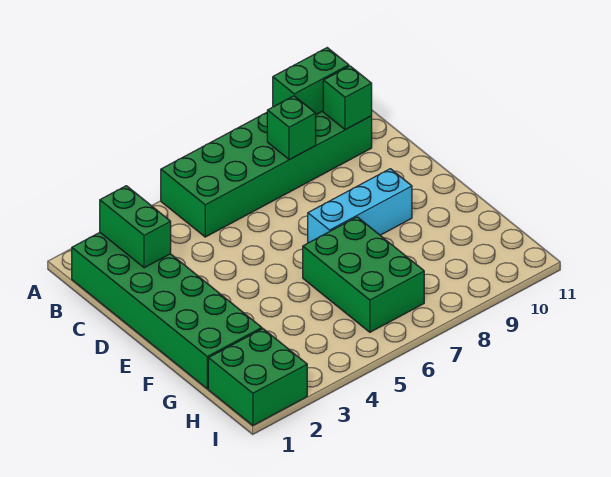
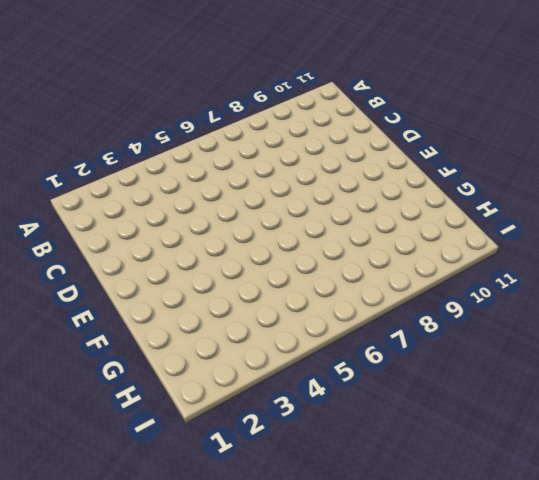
none -> green brick A5:B10 level 1
none -> green brick B1:G2 level 1

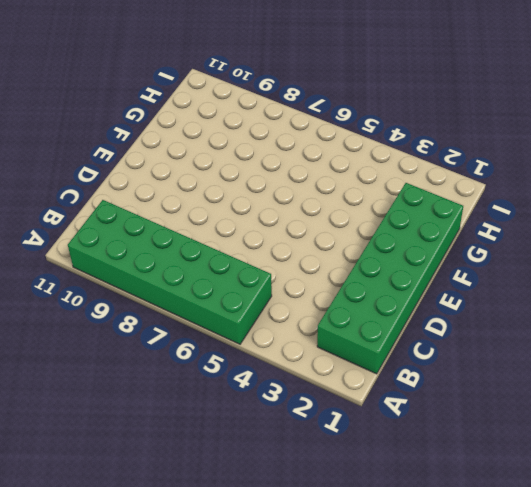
none -> cyan brick E7:E9 level 1
none -> green brick F6:H7 level 1

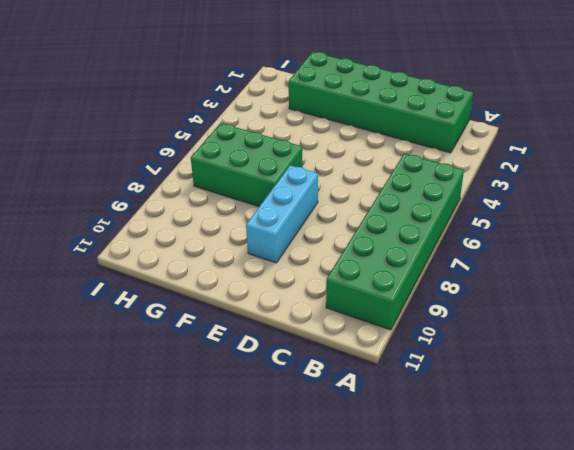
none -> green brick H1:I2 level 1
none -> green brick A9:A10 level 2

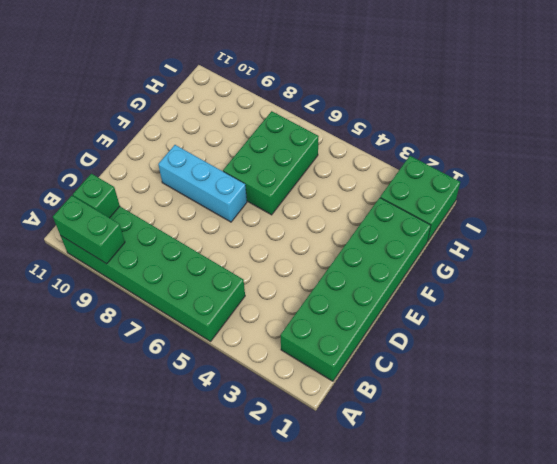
none -> green brick B2:C2 level 2
none -> green brick B8 level 2

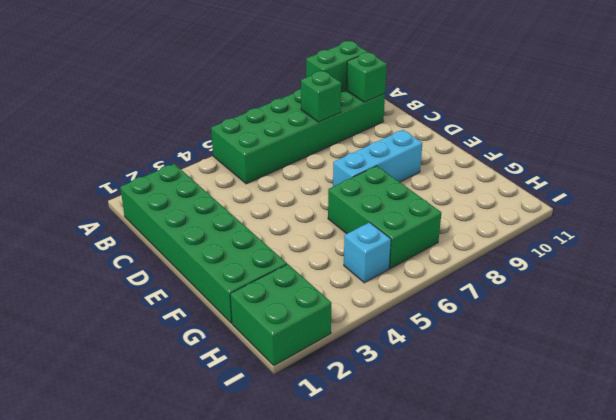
cyan brick H5 level 1 -> none
none -> green brick B2:C2 level 2

